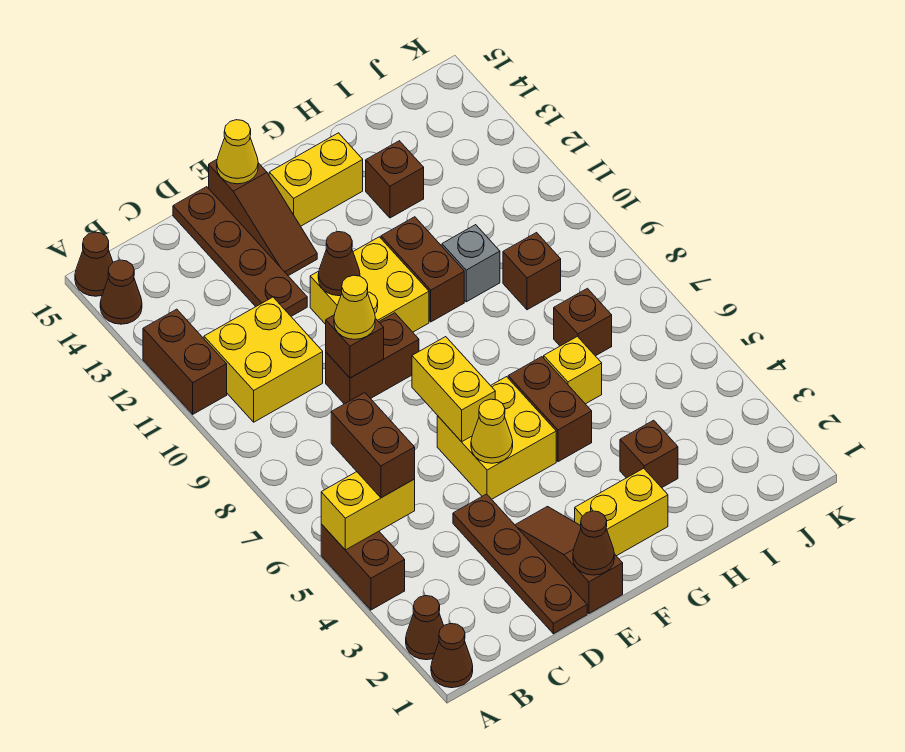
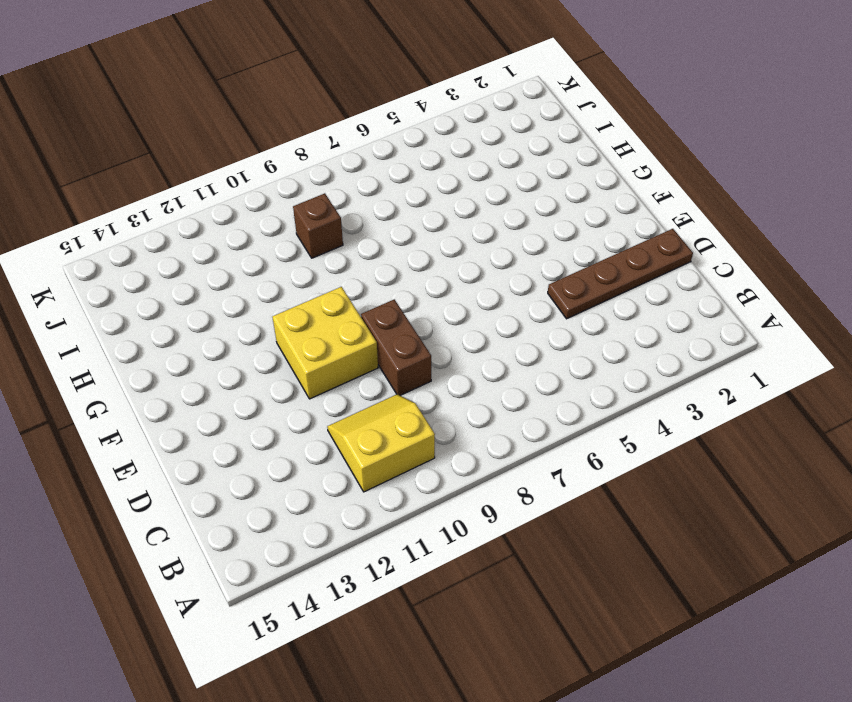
yellow slope B10:C11 level 1 top B -> yellow brick B10:C11 level 1
none -> brown cone A1 level 1
none -> brown cone A2 level 1
none -> brown brick A4:A5 level 1
none -> brown brick A11:A12 level 1

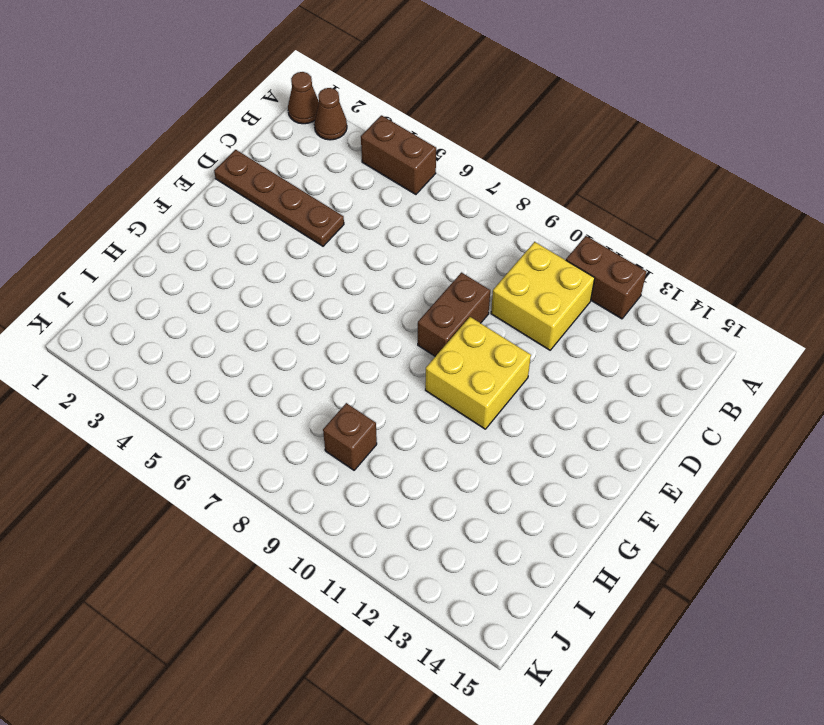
none -> brown cone A14 level 1
none -> brown cone A15 level 1
none -> brown plate D12:D15 level 1
none -> brown slope E1:E3 level 1 top 1

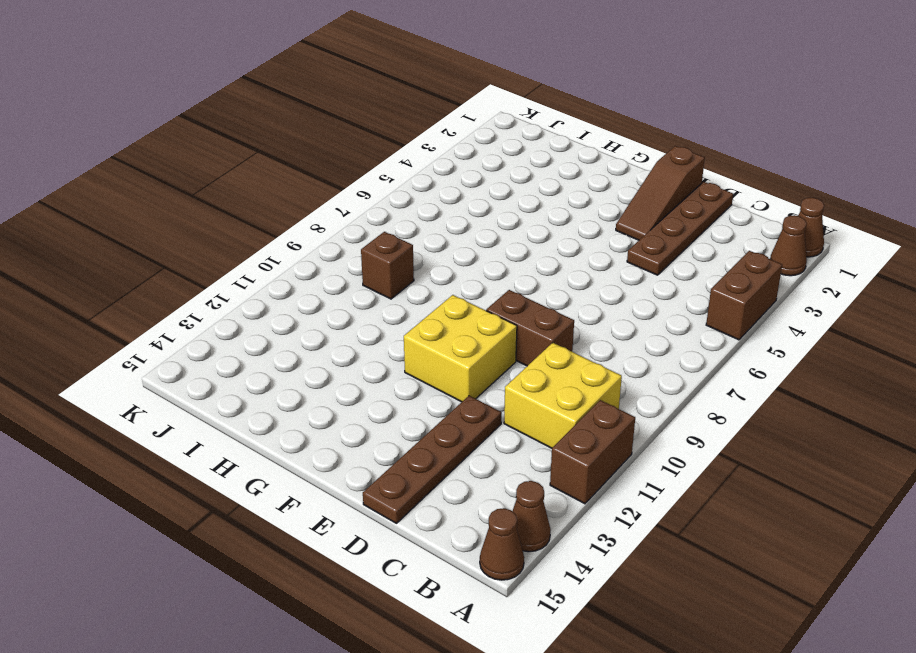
none -> yellow brick E5:F6 level 1
none -> brown slope E13:E15 level 1 top 15
none -> yellow brick F2:G2 level 1
none -> yellow brick F14:G14 level 1

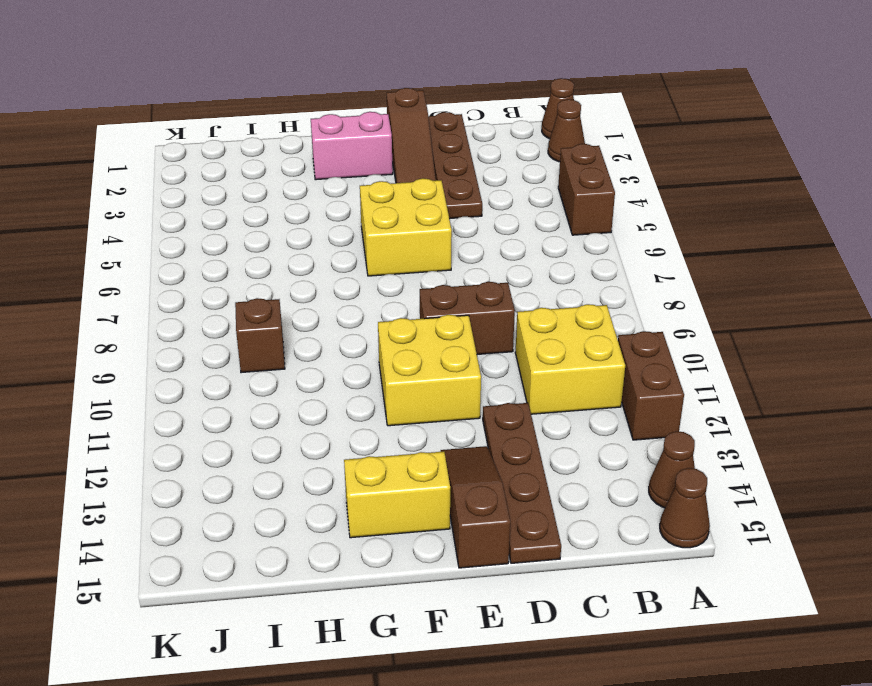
pink brick F2:G2 level 1 -> yellow brick F2:G2 level 1
none -> brown brick G5:G6 level 1
none -> brown brick G10:G11 level 1
none -> brown brick H3 level 1
none -> yellow brick H6 level 1

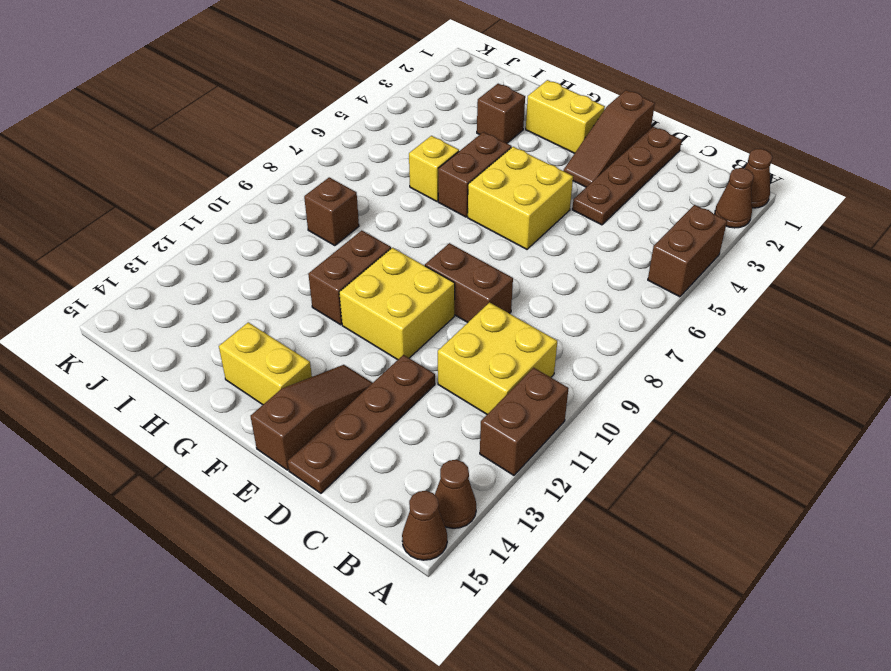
none -> grey brick H10 level 1
none -> brown brick H13 level 1
none -> brown brick I7 level 1
none -> yellow brick A5:B5 level 2

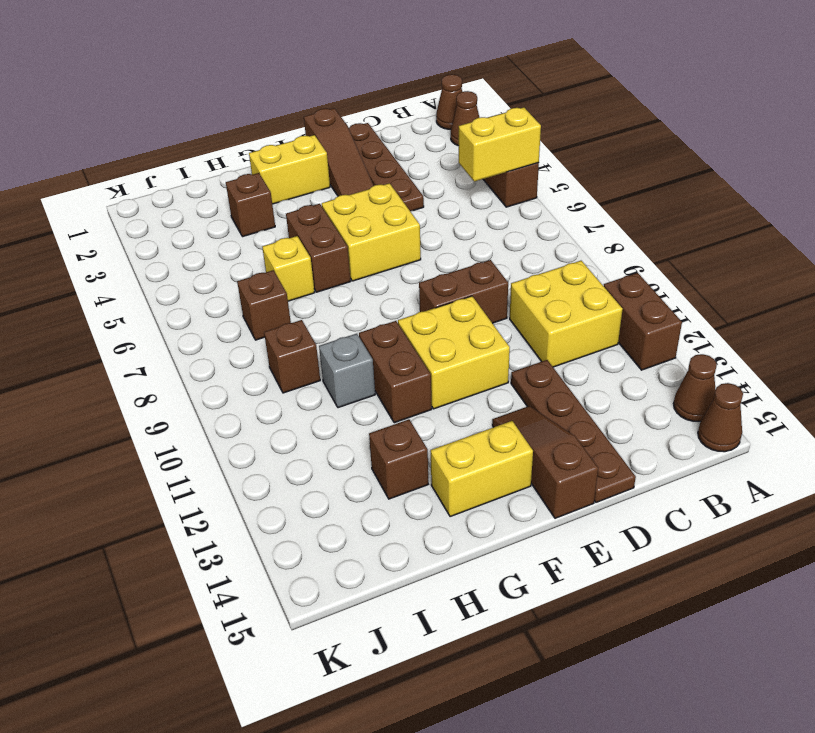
none -> brown brick D9 level 2
none -> brown cone E1 level 2
none -> yellow cone E5 level 2
none -> yellow brick E6:E7 level 2

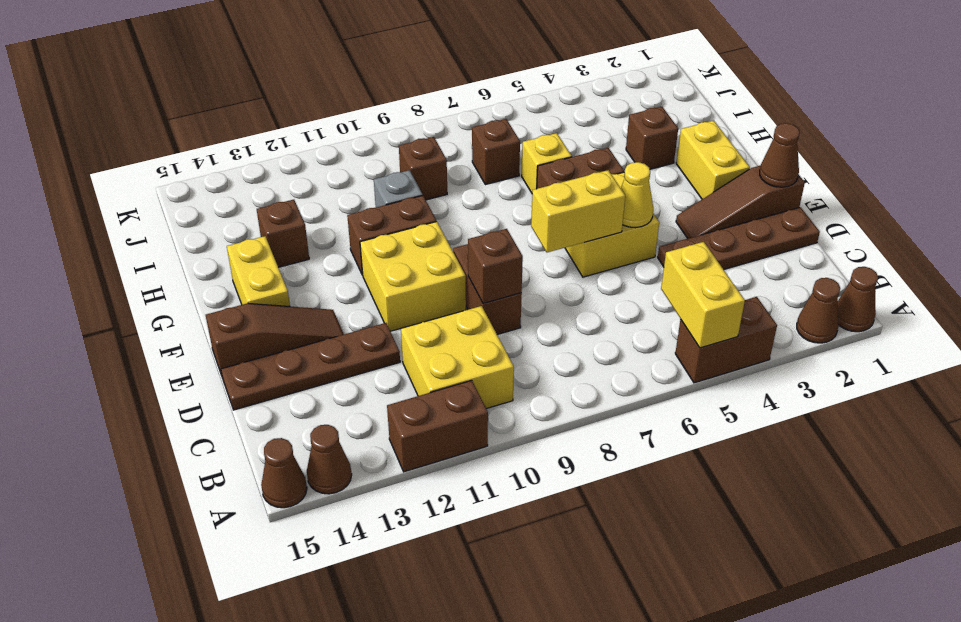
none -> brown cone E11 level 2
none -> yellow cone E15 level 2
none -> brown brick B5:B6 level 3
none -> yellow cone D9 level 3

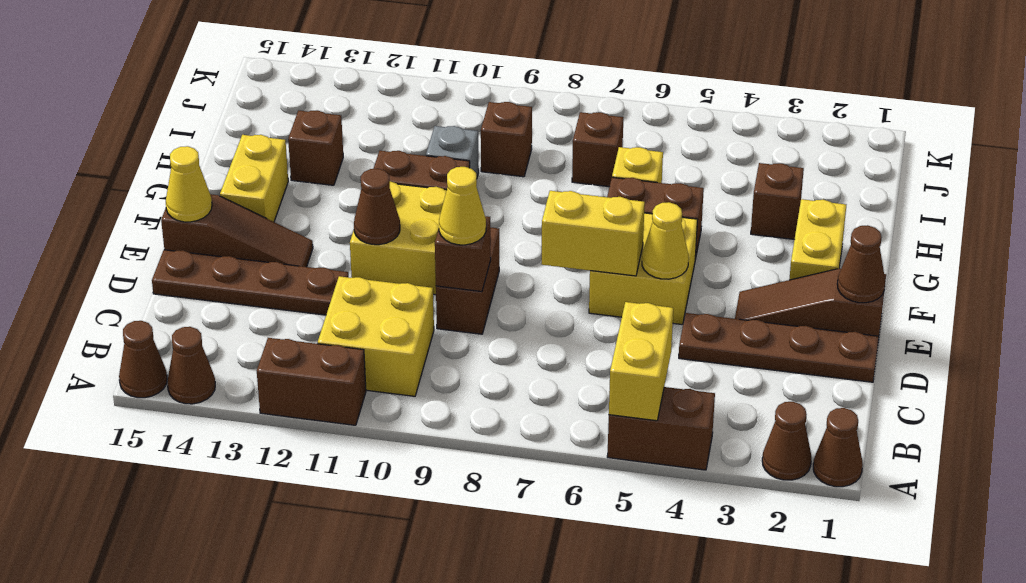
none -> brown brick B5:B6 level 3

